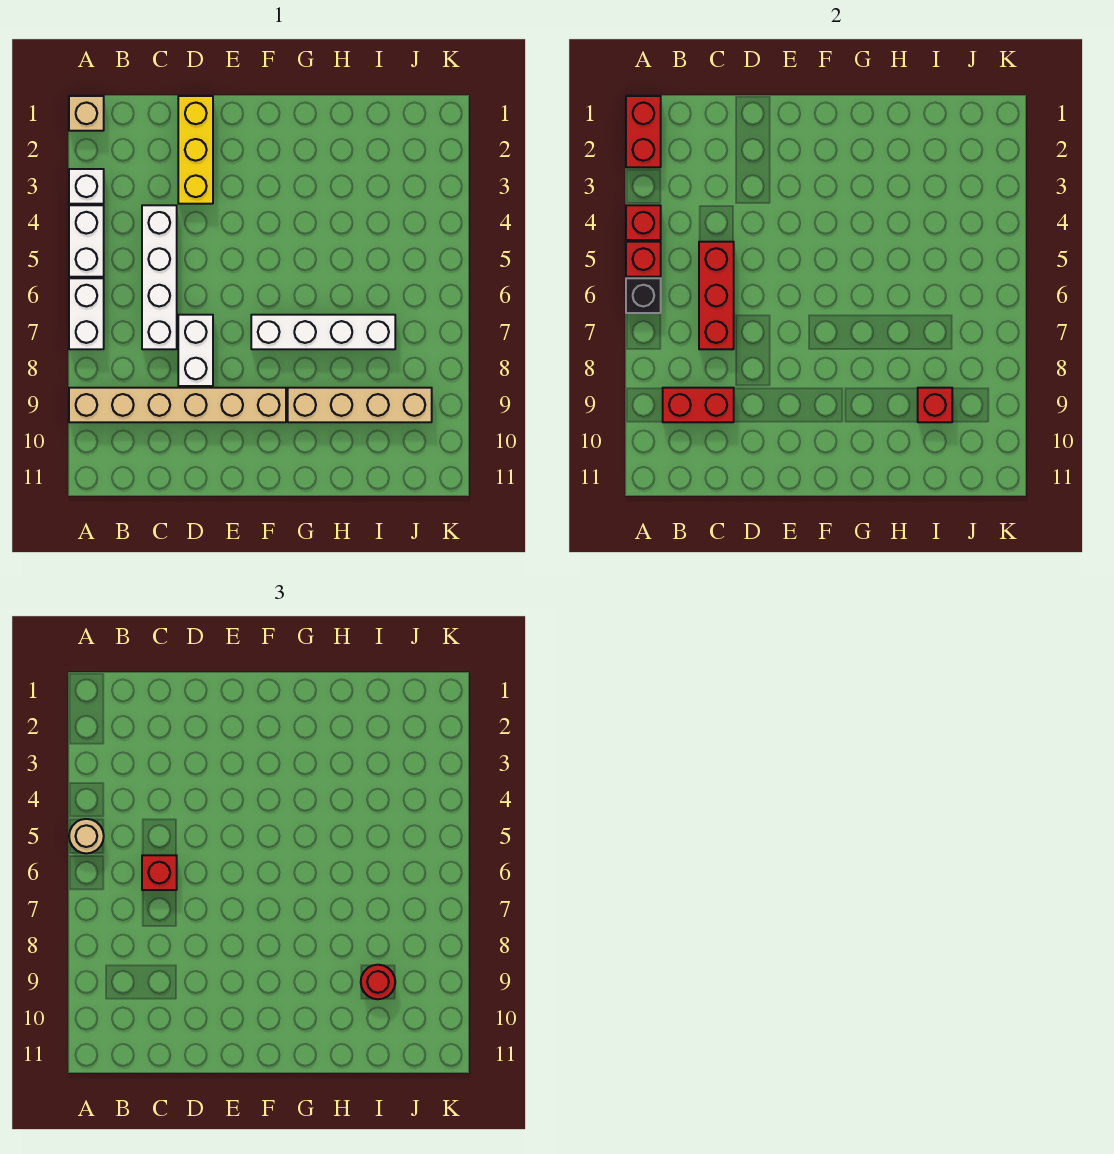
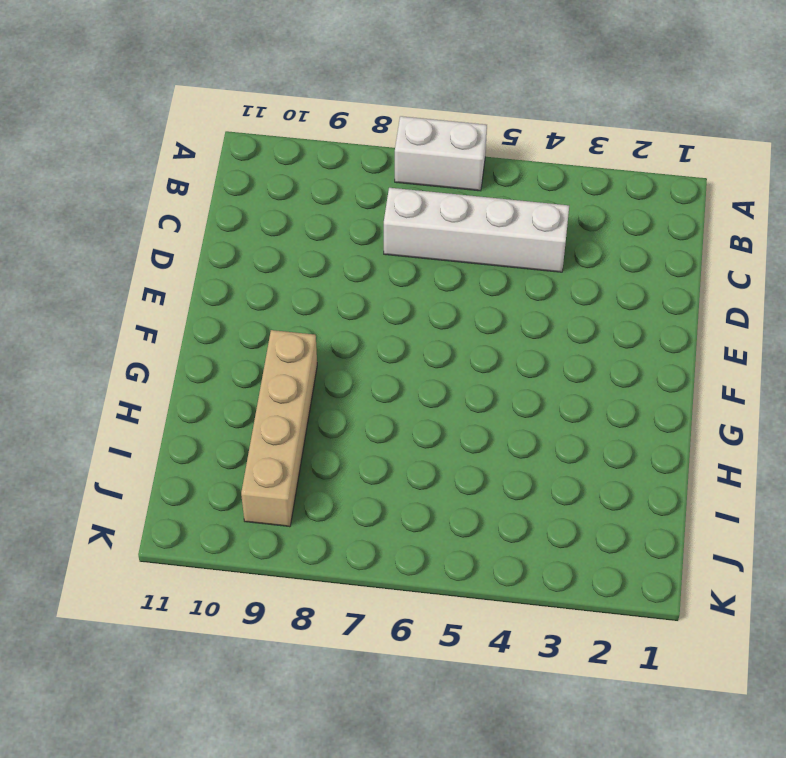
none -> tan brick A1 level 1
none -> white brick A3 level 1
none -> white brick A4:A5 level 1

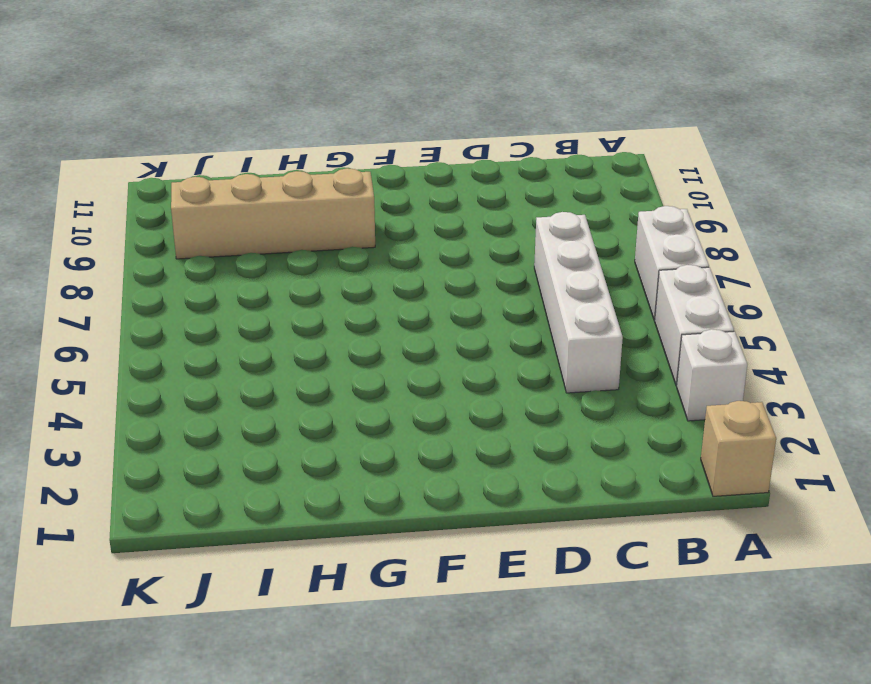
none -> tan brick A9:F9 level 1
none -> yellow brick D1:D3 level 1
none -> white brick D7:D8 level 1

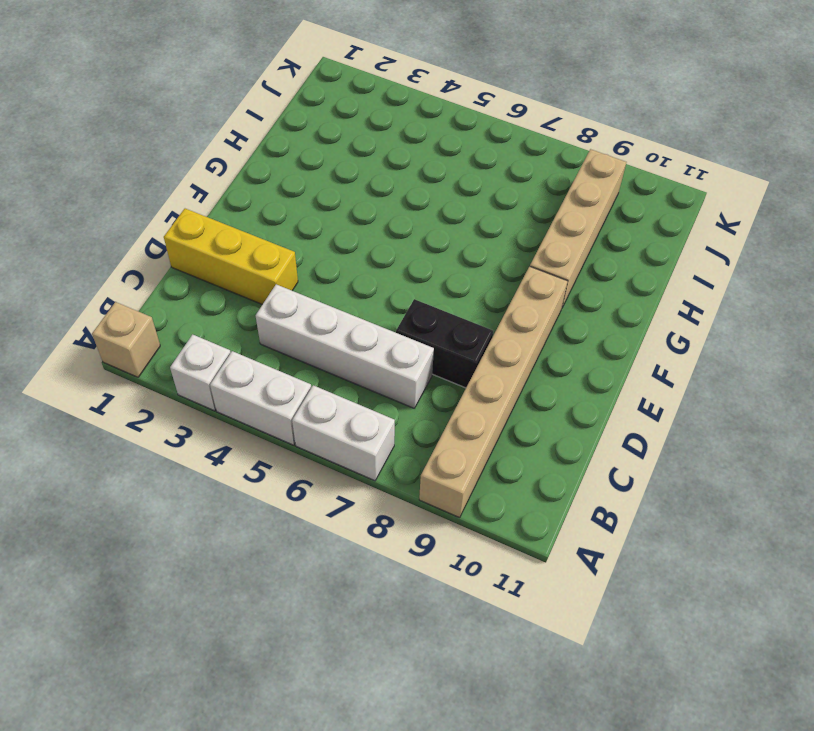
black brick D7:D8 level 1 -> white brick D7:D8 level 1
none -> white brick F7:I7 level 1
none -> red brick A1:A2 level 2
none -> red brick A4 level 2

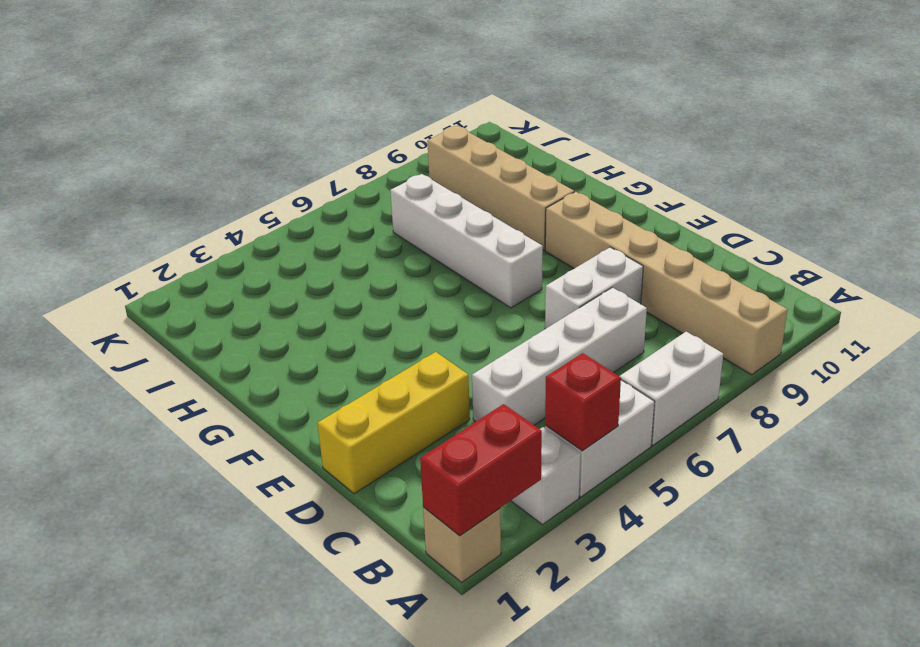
none -> red brick A5 level 2
none -> black brick A6 level 2
none -> red brick B9:C9 level 2

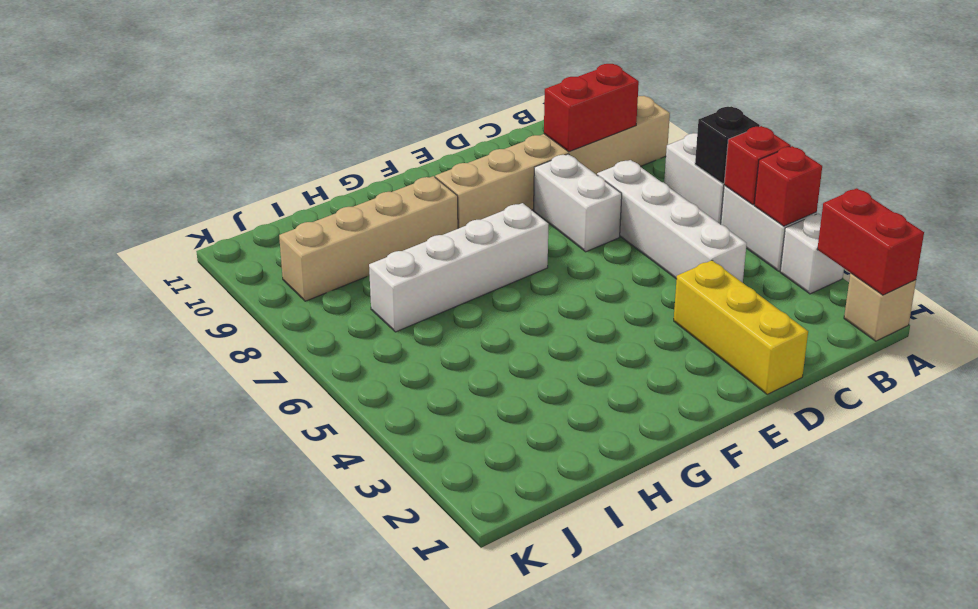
none -> red brick C5:C7 level 2
none -> red brick I9 level 2
none -> tan round brick A5 level 3

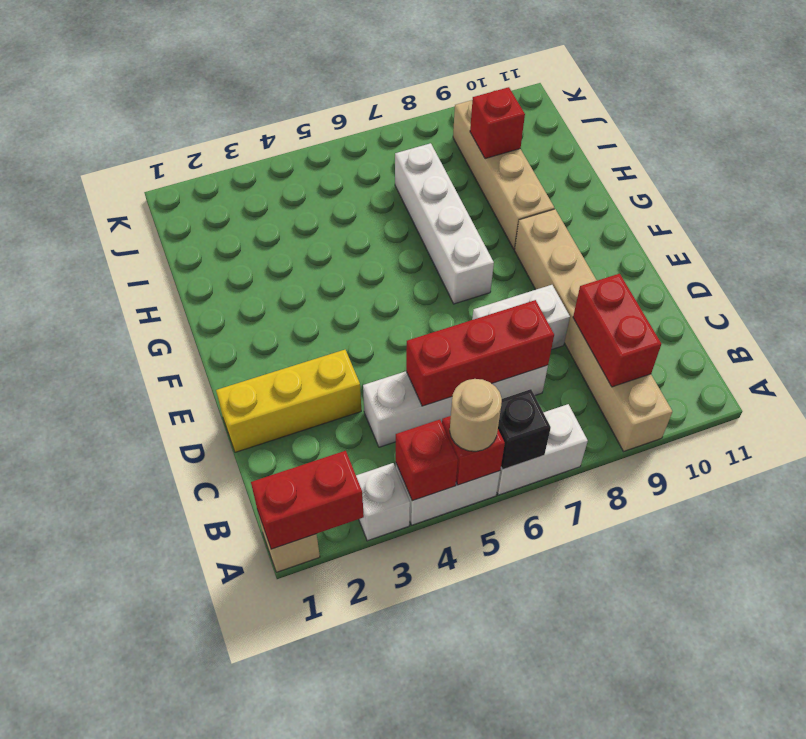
none -> red brick C6 level 3
none -> red round brick I9 level 3

